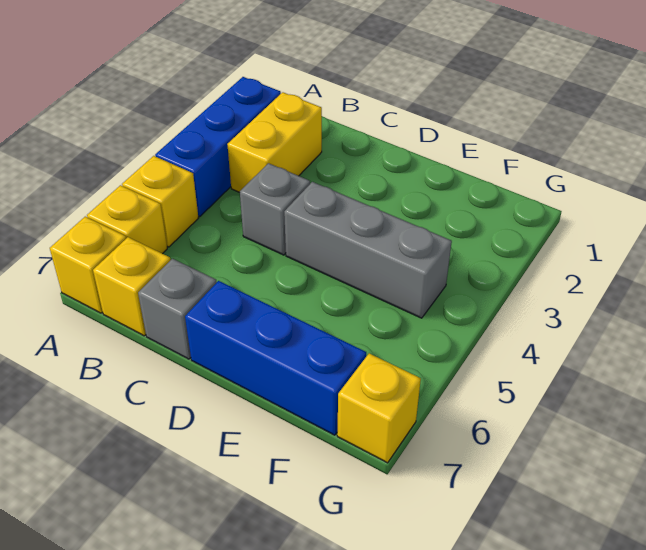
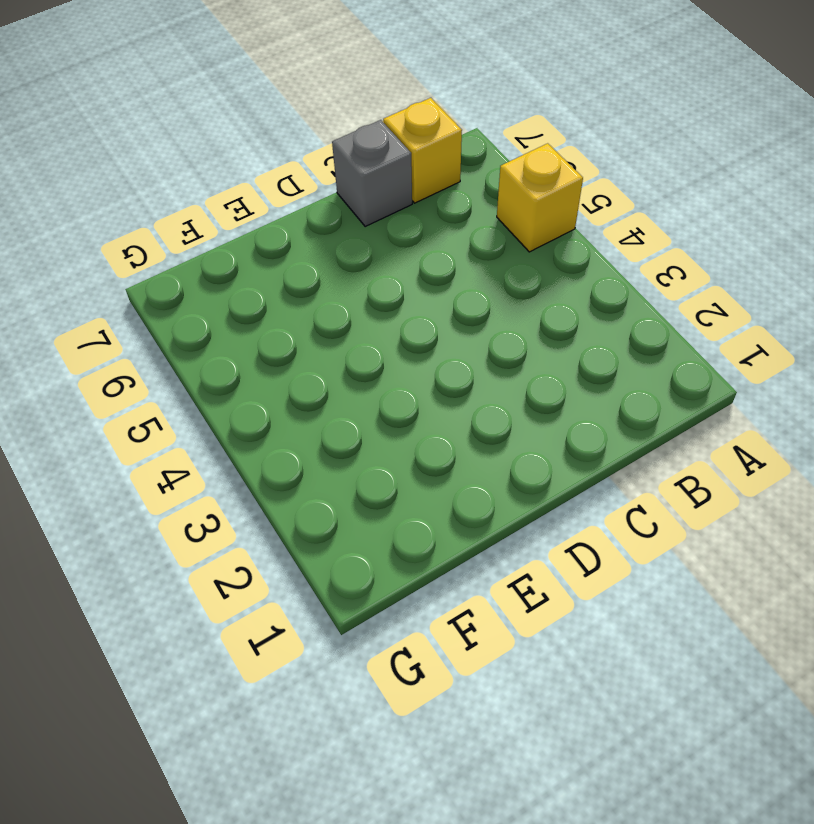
none -> blue brick A2:A4 level 1
none -> yellow brick A6 level 1

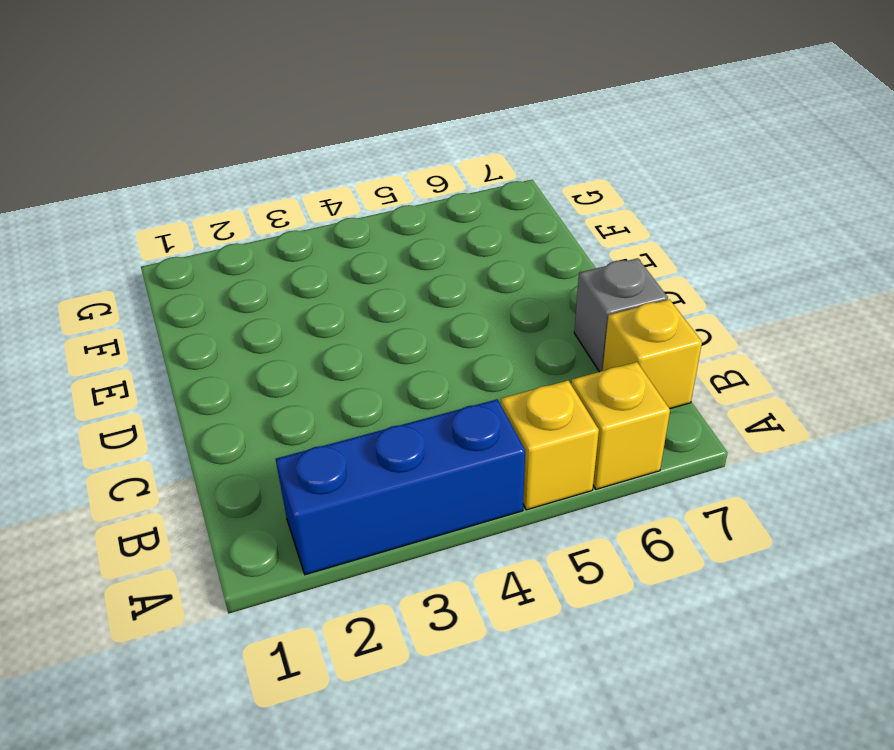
none -> yellow brick A7 level 1
none -> yellow brick B2:B3 level 1

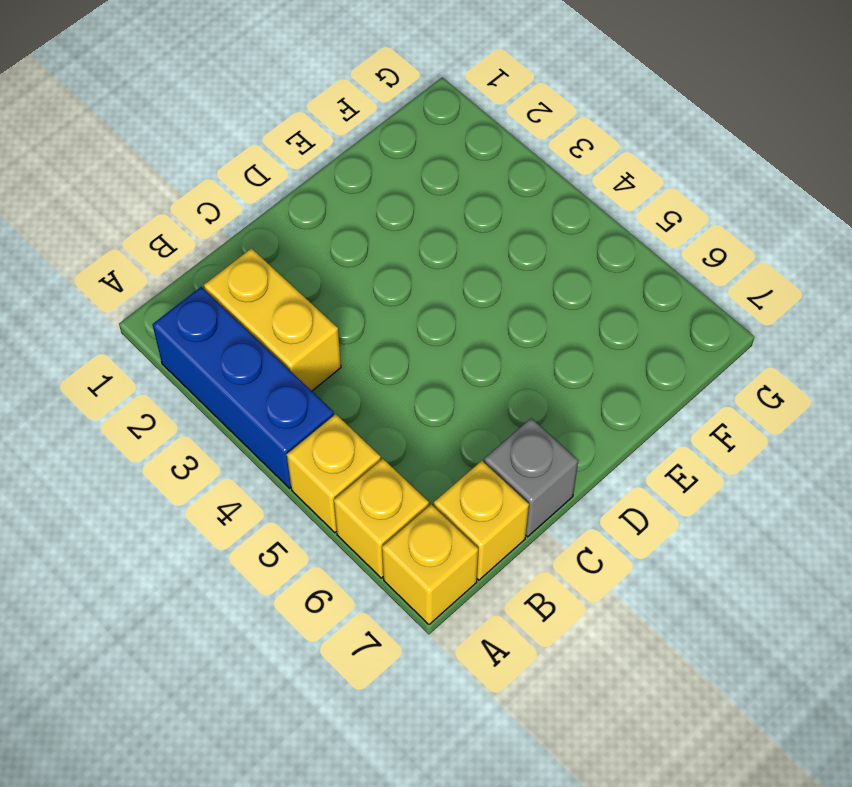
none -> grey brick C4 level 1
none -> grey brick D4:F4 level 1

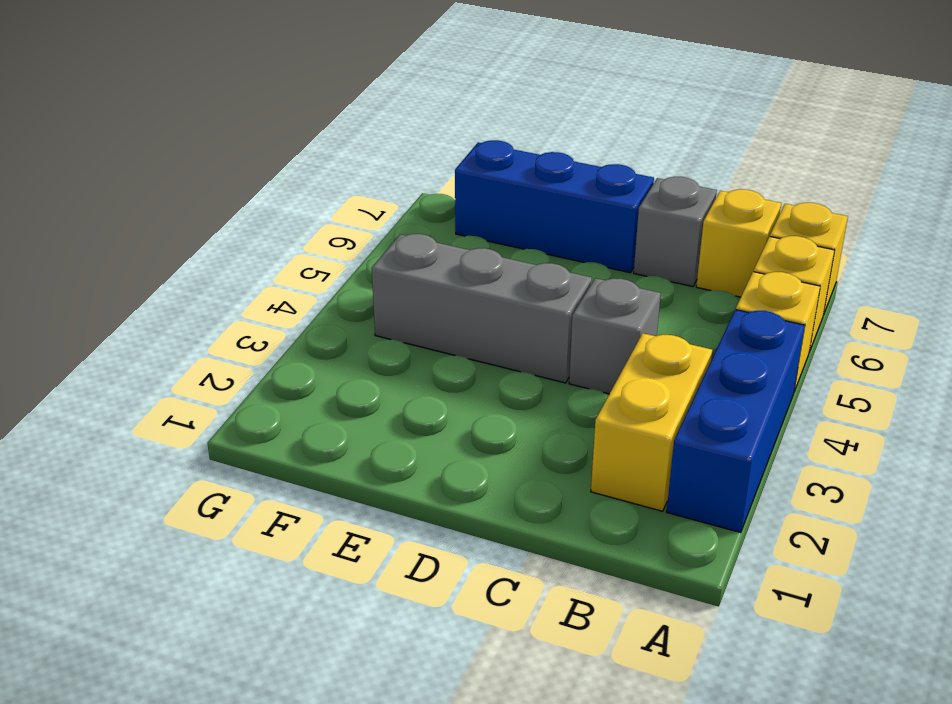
none -> yellow brick G7 level 1

